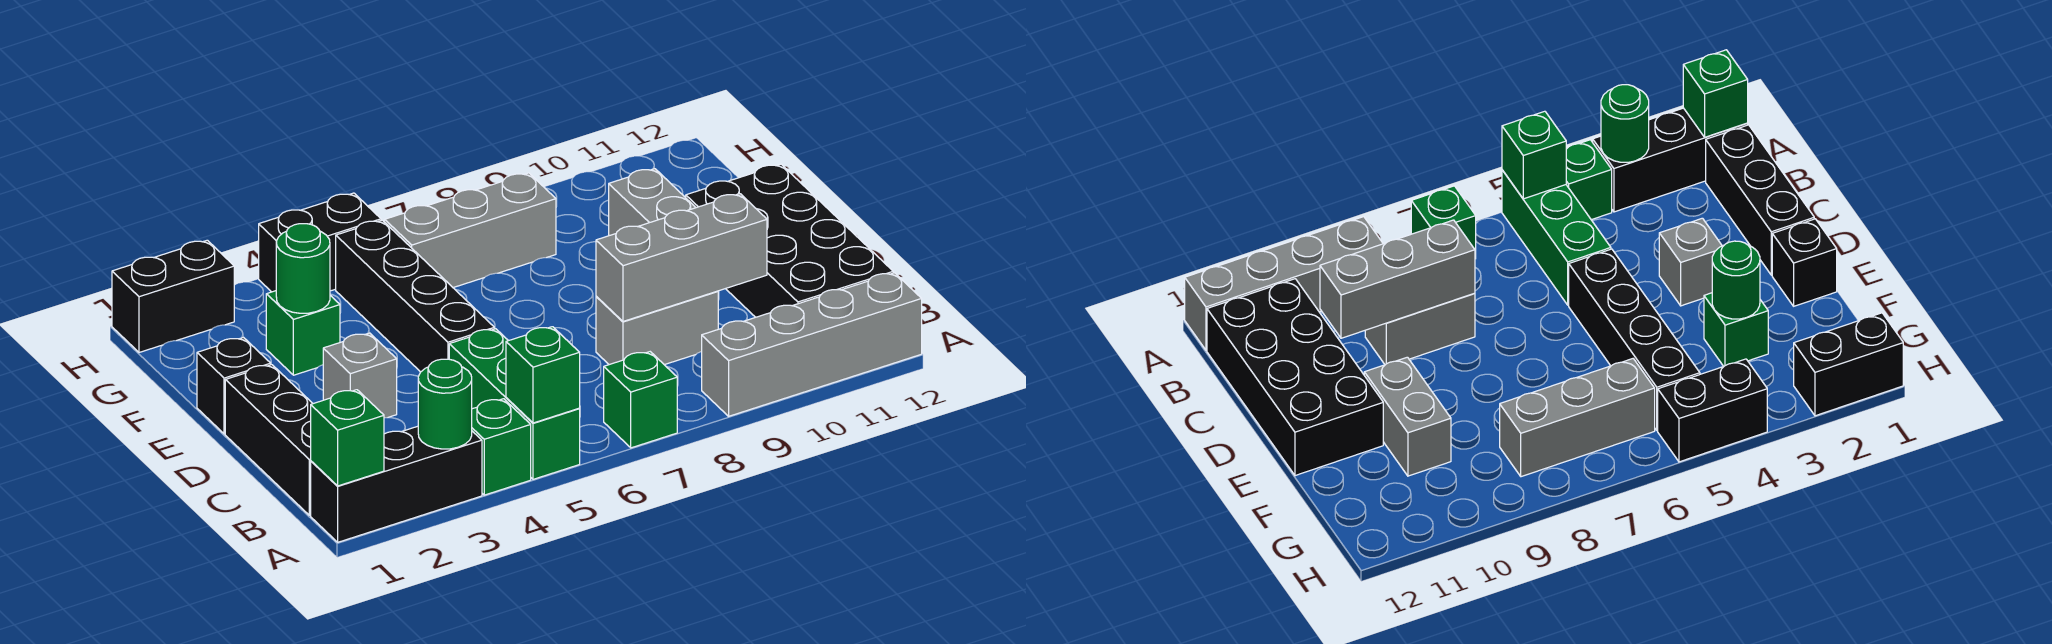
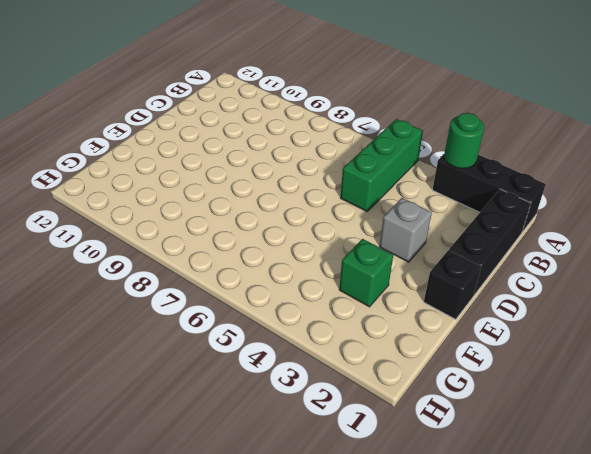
none -> green brick A4 level 1
none -> green brick A7 level 1
none -> grey brick A9:A12 level 1

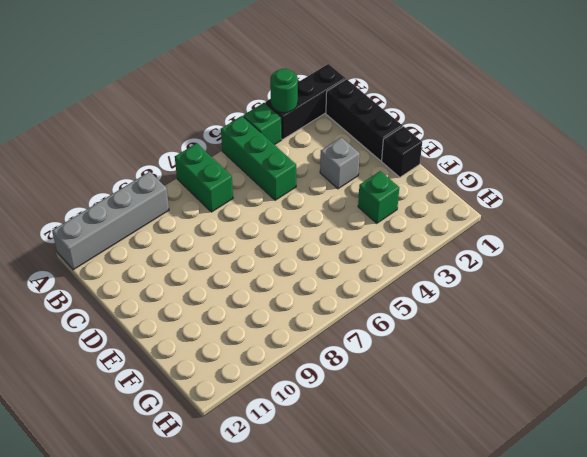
green brick A7:B7 level 1 -> green brick A7 level 1
none -> black brick B11:E12 level 1
none -> grey brick C8:C9 level 1
none -> black brick D5:G5 level 1

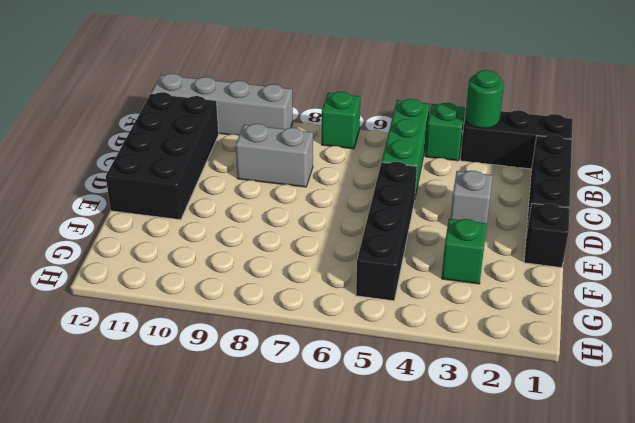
none -> grey brick E10:F10 level 1
none -> grey brick G6:G8 level 1
none -> black brick H1:H2 level 1

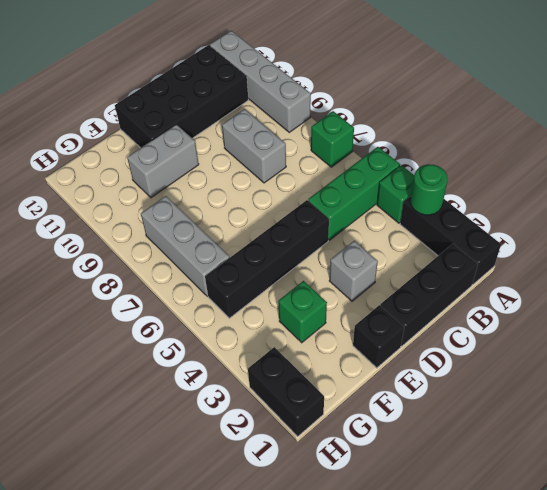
none -> black brick H4:H5 level 1
none -> green brick A1 level 2
none -> green brick A5 level 2

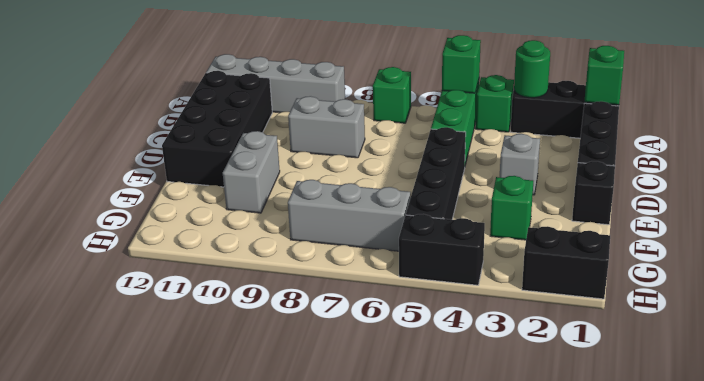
none -> grey brick C8:C10 level 2
none -> green round brick F3 level 2

